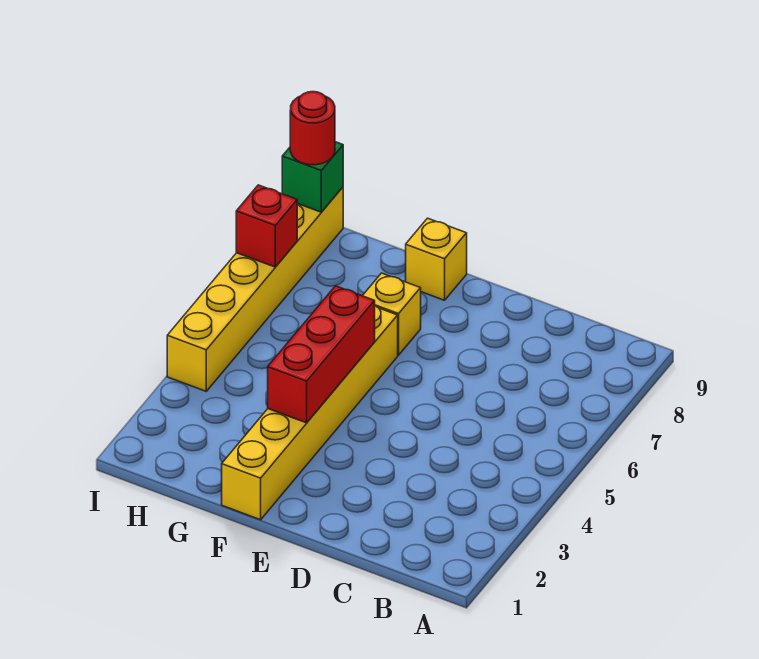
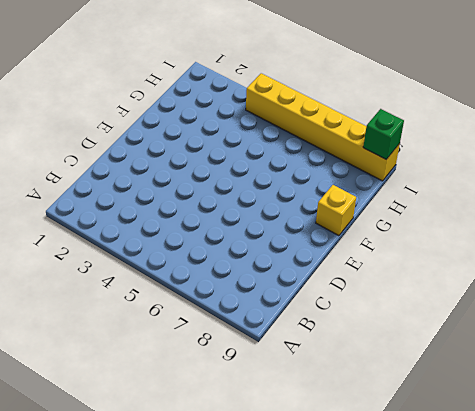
none -> yellow brick F1:F6 level 1
none -> yellow brick F7 level 1

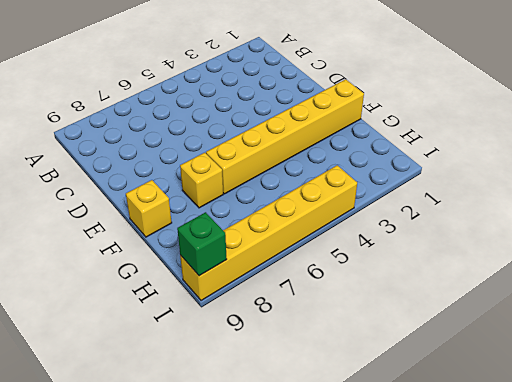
none -> red brick F3:F5 level 2
none -> red brick I7 level 2

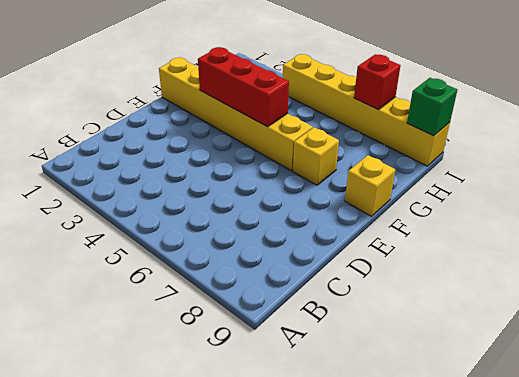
none -> red round brick I9 level 3

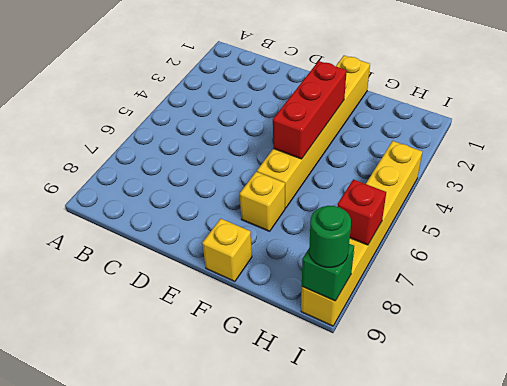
green round brick I9 level 3 -> red round brick I9 level 3

